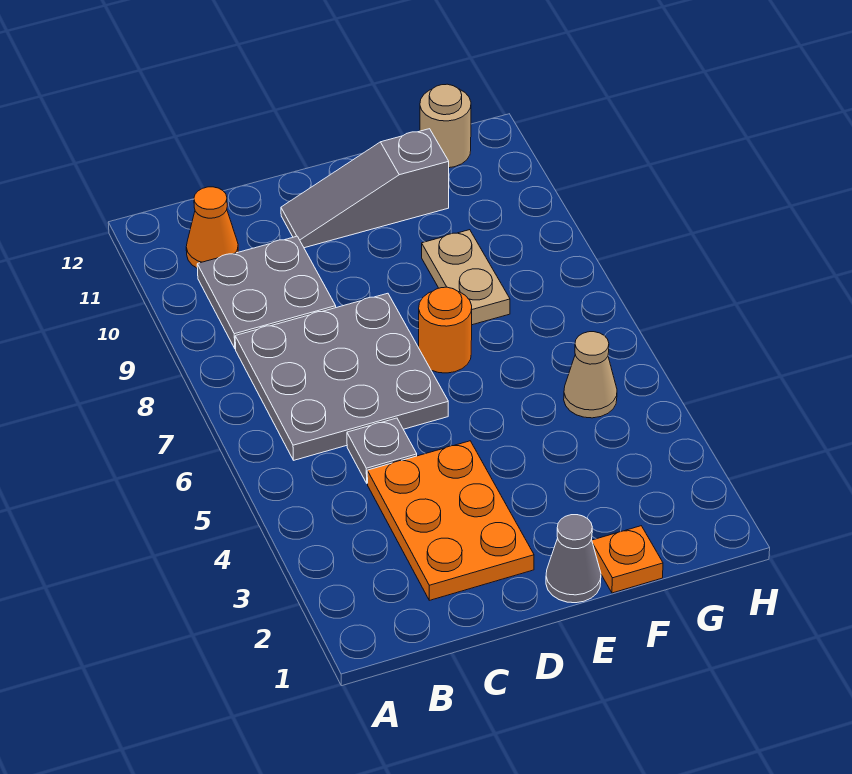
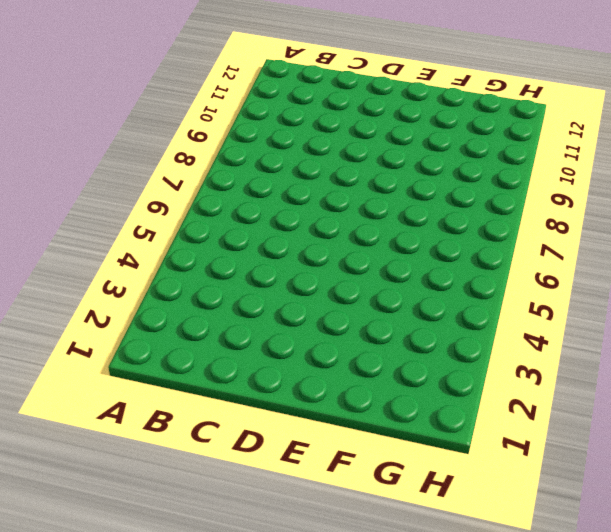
none -> grey plate B6:D8 level 1
none -> grey plate B9:C10 level 1
none -> orange cone B11 level 1

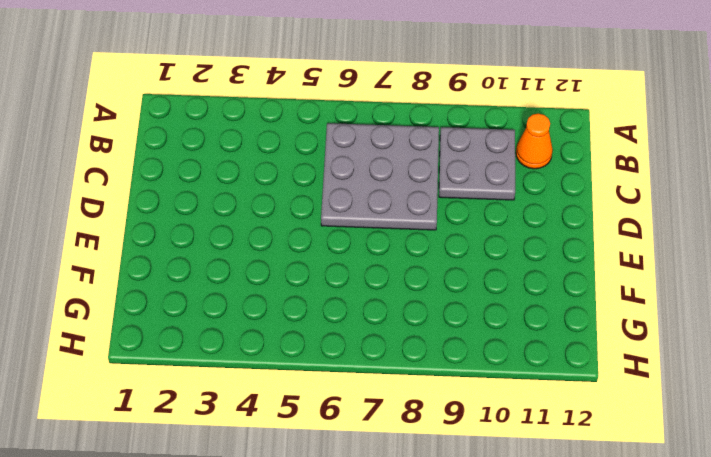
none -> orange plate C2:D4 level 1
none -> grey plate C5 level 1
none -> grey slope D11:F11 level 1 top F

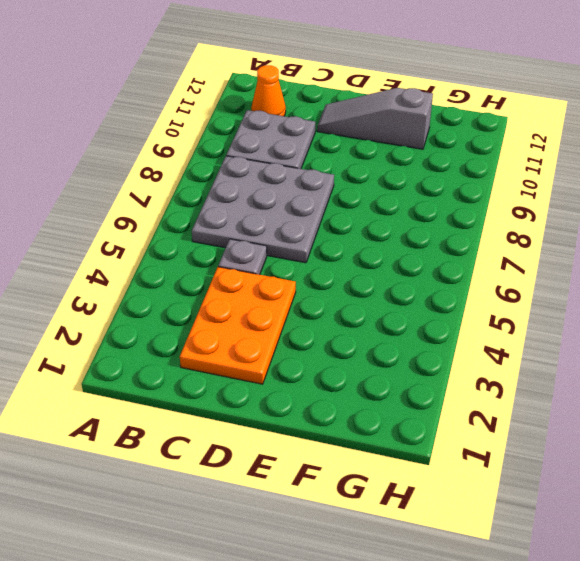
none -> grey cone E1 level 1
none -> orange round brick E7 level 1
none -> orange plate F1 level 1

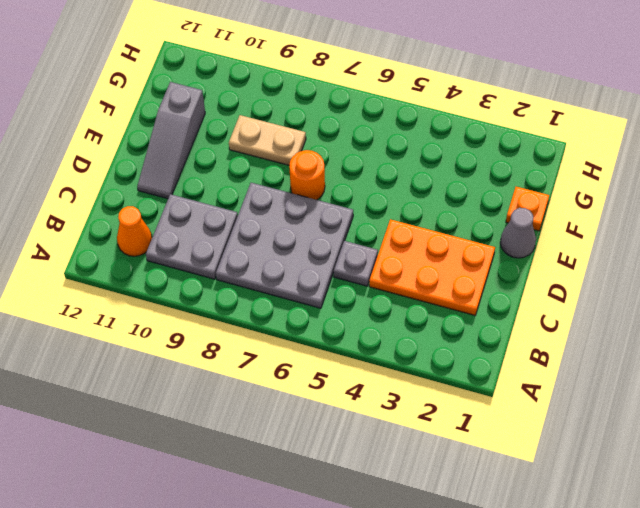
none -> tan cone G5 level 1
none -> tan round brick G12 level 1

